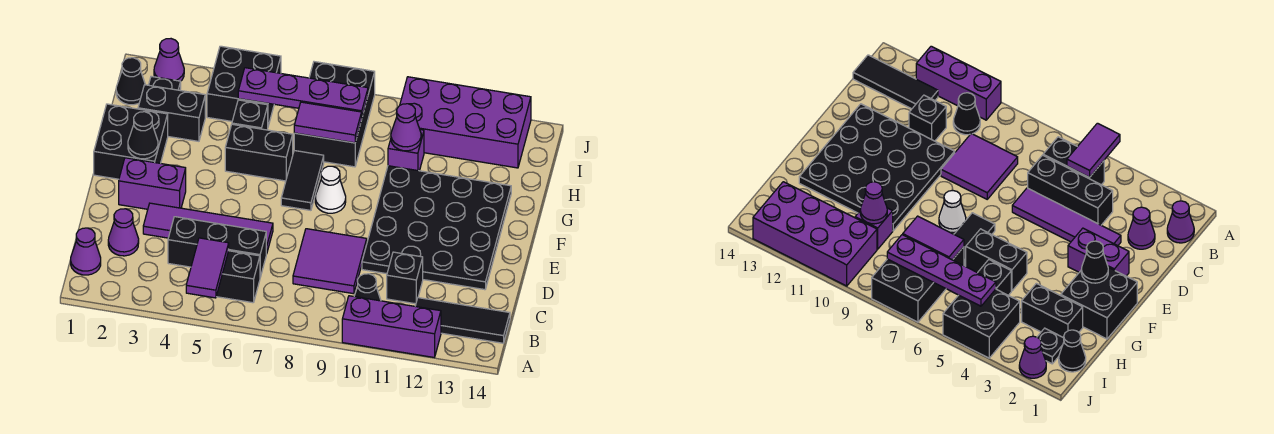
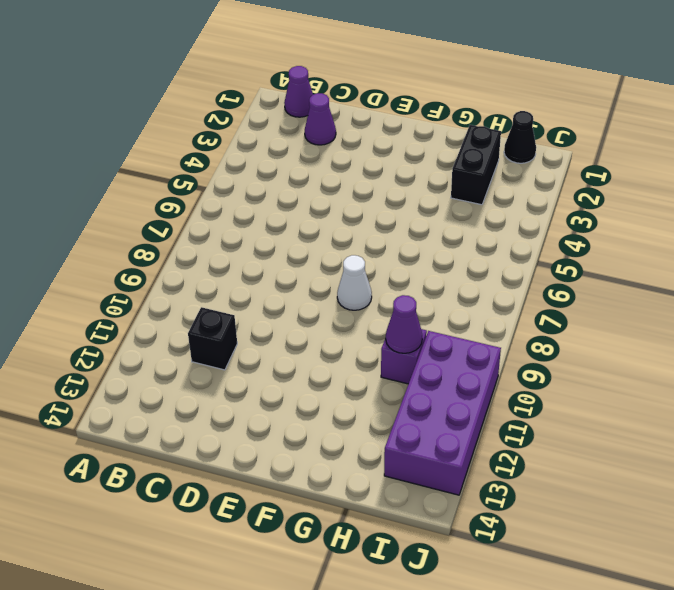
none -> purple brick A10:A12 level 1
none -> black brick B5:B6 level 1
none -> black cone B10 level 1
none -> black tile B12:B14 level 1

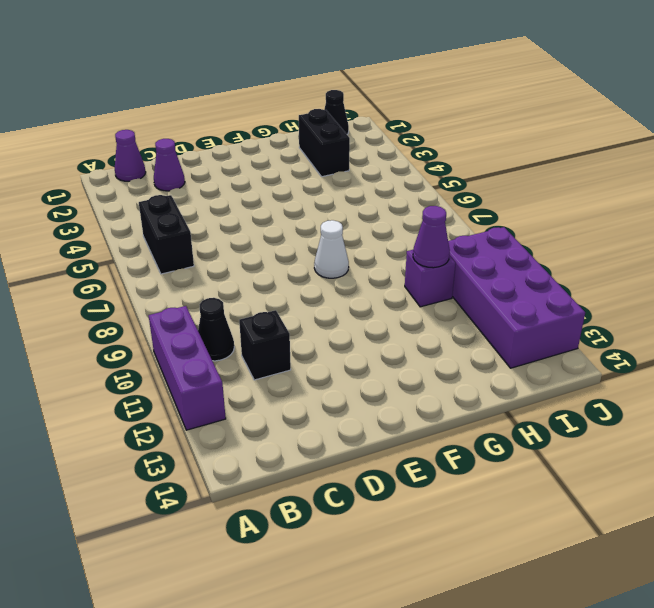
none -> black tile B12:B14 level 1
none -> black brick C4:C6 level 1
none -> purple tile C8:D9 level 1
none -> purple tile D3:D6 level 1

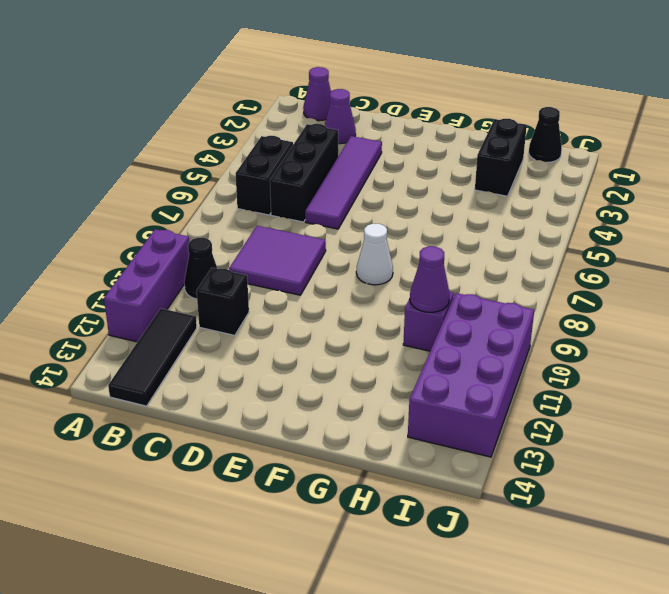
none -> black plate D10:G13 level 1
none -> purple brick E2:E3 level 1
none -> black brick F1:G2 level 1
none -> black tile F7:G7 level 1

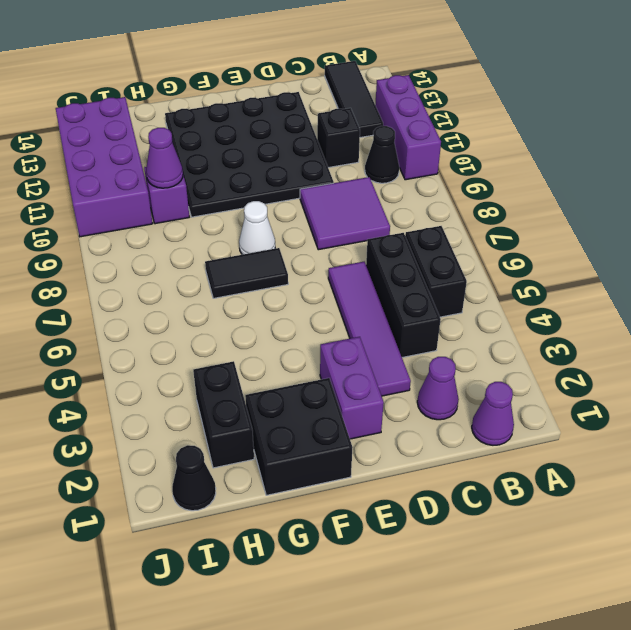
none -> black brick G5:G6 level 1
none -> black brick H5 level 1
none -> black brick H7:J8 level 1
none -> black plate I2 level 1

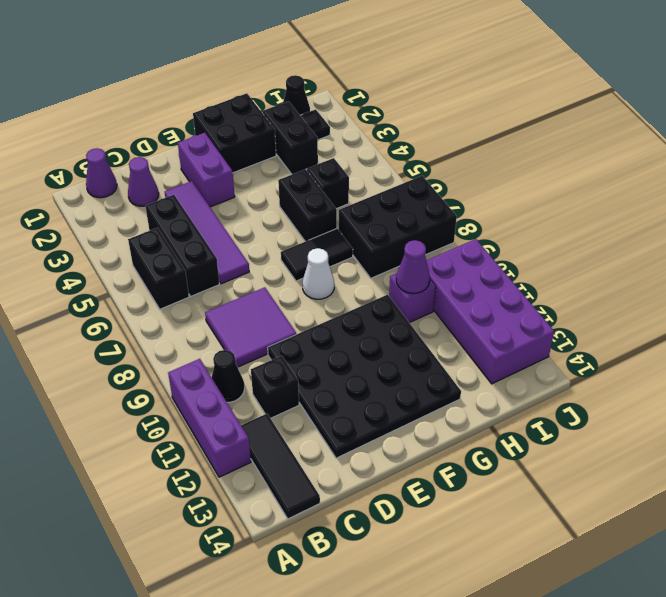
none -> black brick I4:J5 level 1
none -> purple cone J2 level 1
none -> purple tile A5:B5 level 2
none -> black cone F2 level 2

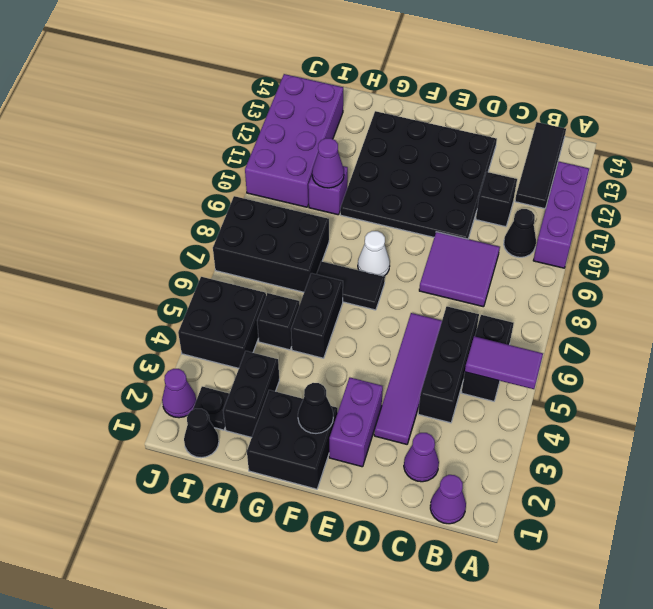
none -> purple tile H7:H8 level 2
none -> purple plate I5:I8 level 2

